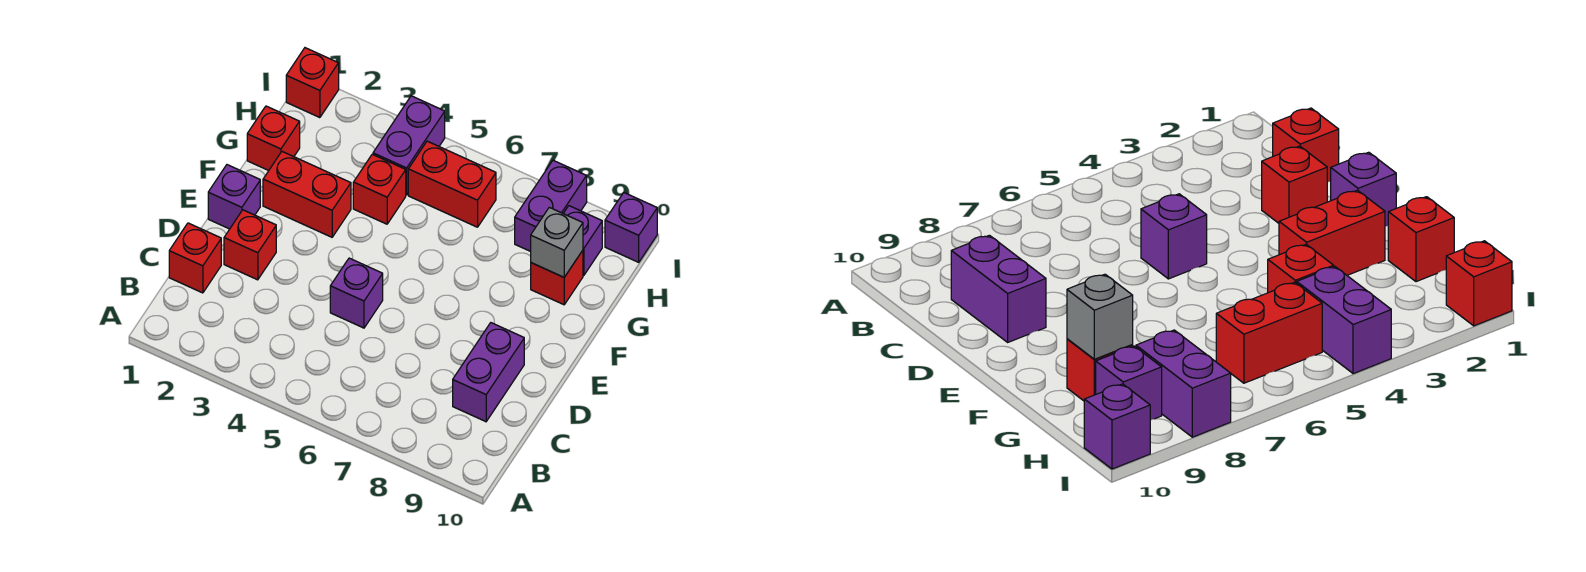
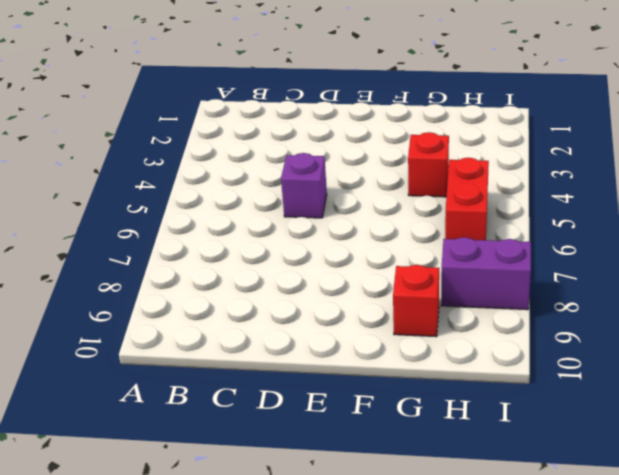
none -> red brick C1 level 1
none -> purple brick C9:D9 level 1
none -> red brick D2 level 1

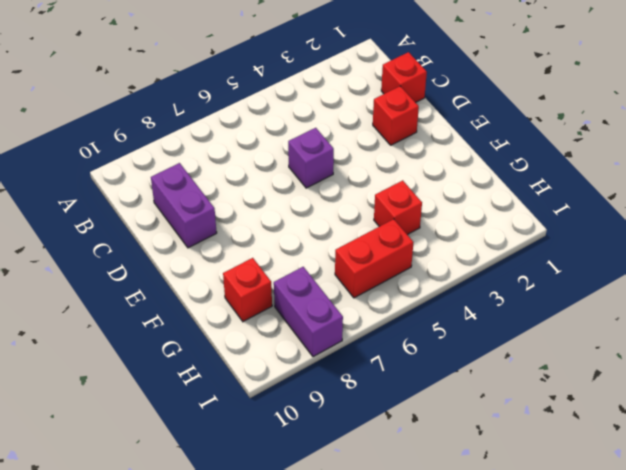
none -> purple brick E1 level 1
none -> red brick F2:F3 level 1
none -> red brick G1 level 1

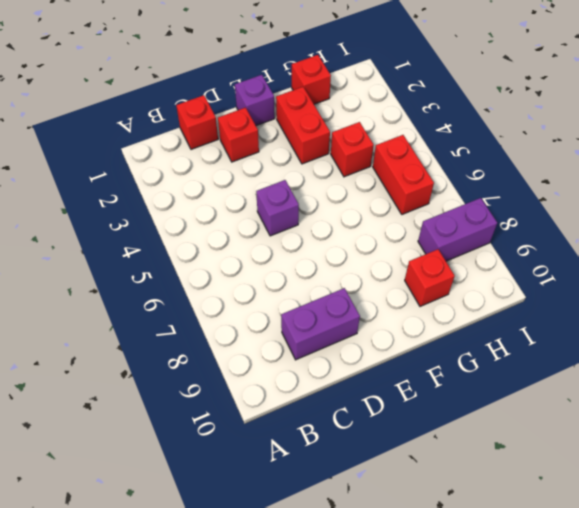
none -> purple brick H4:I4 level 1
none -> purple brick H9 level 1
none -> red brick I1 level 1

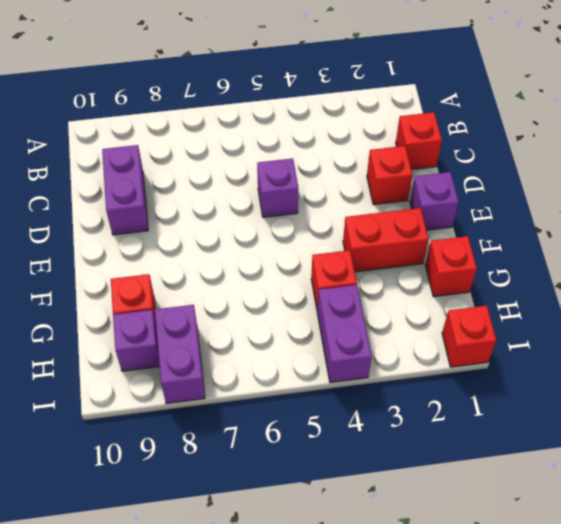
none -> red brick H5:H6 level 1
none -> purple brick I10 level 1
none -> grey brick G9 level 2

